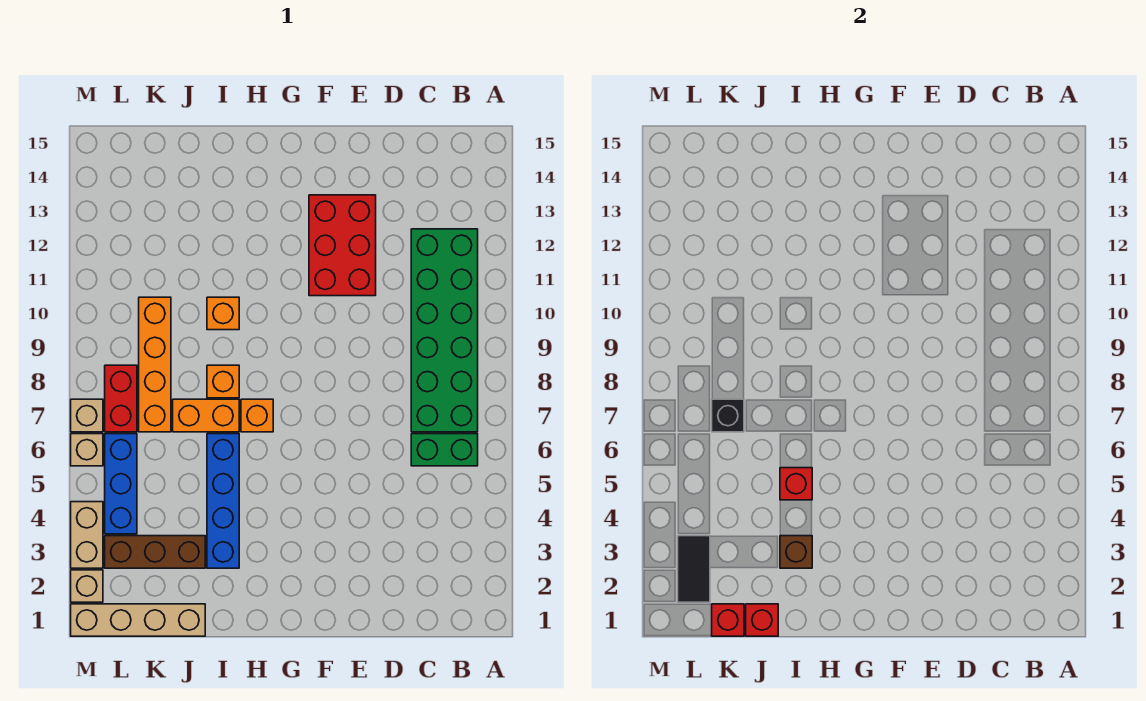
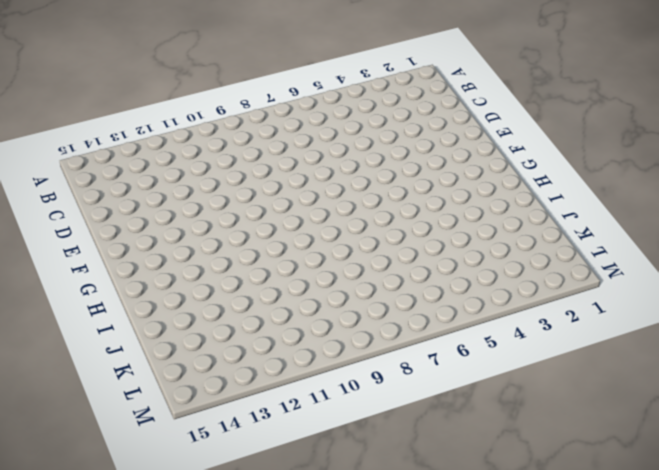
none -> green brick B6:C6 level 1
none -> green brick B7:C12 level 1
none -> red brick E11:F13 level 1

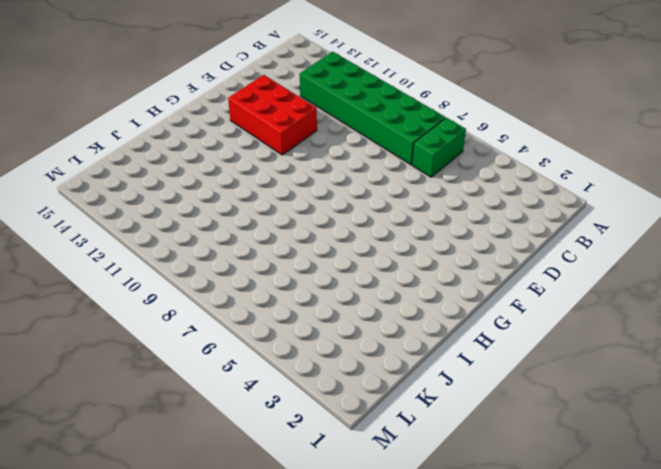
none -> orange brick H7 level 1
none -> blue brick I3:I6 level 1
none -> orange brick I7:J7 level 1

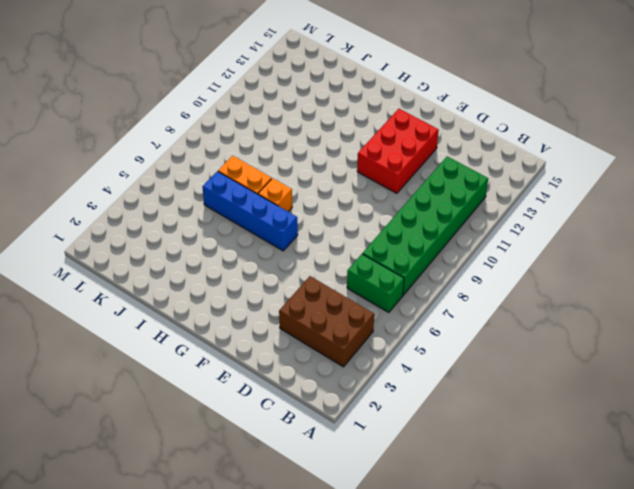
brown brick B3:D4 level 1 -> none
blue brick G6:J6 level 1 -> blue brick I3:I6 level 1
none -> orange brick I8 level 1
none -> orange brick I10 level 1
none -> tan brick J1:M1 level 1

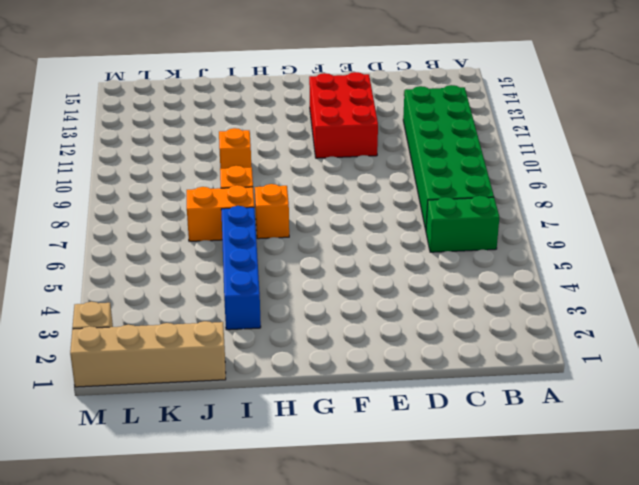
none -> brown brick J3:L3 level 1
none -> orange brick K7:K10 level 1
none -> blue brick L4:L6 level 1

